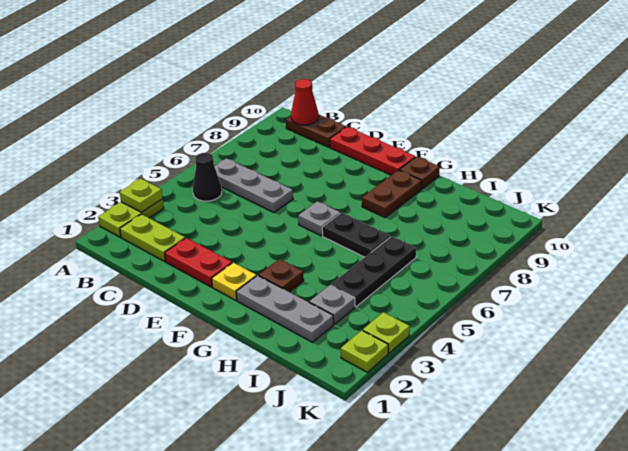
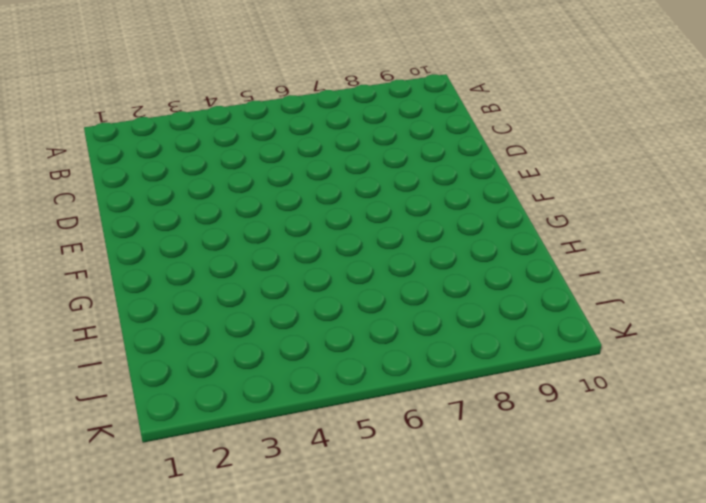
none -> lime plate A2:A3 level 1
none -> lime plate B2:C2 level 1
none -> black cone B5 level 1

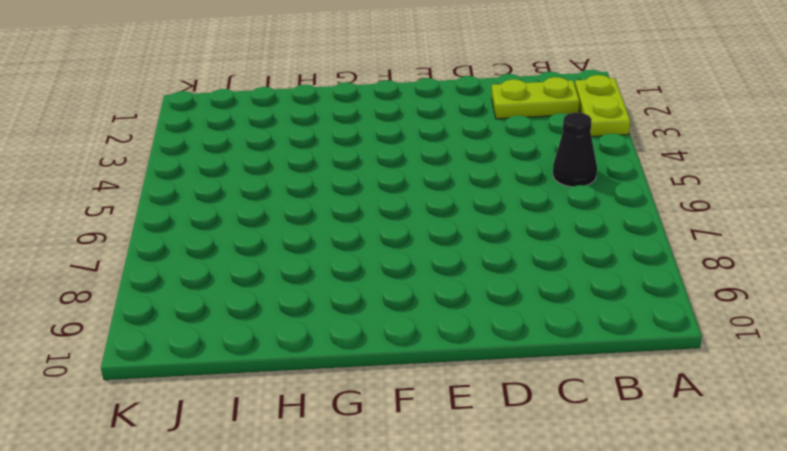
none -> grey plate B6:D6 level 1
none -> brown plate B10:C10 level 1
none -> red plate D2:E2 level 1

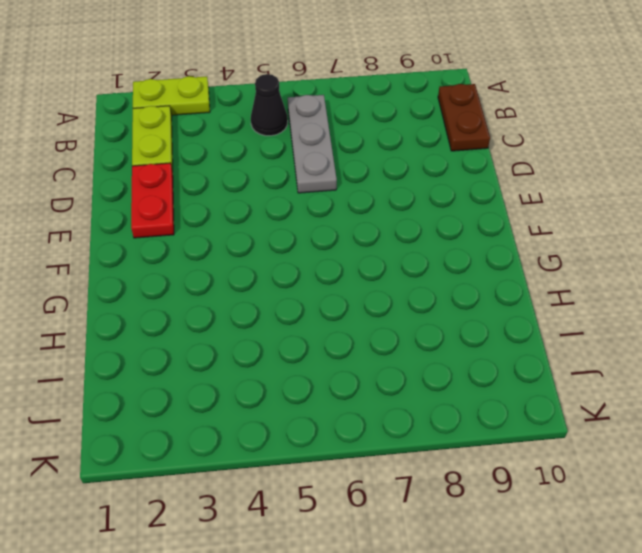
none -> red plate D10:F10 level 1
none -> yellow plate F2 level 1
none -> grey plate F6 level 1

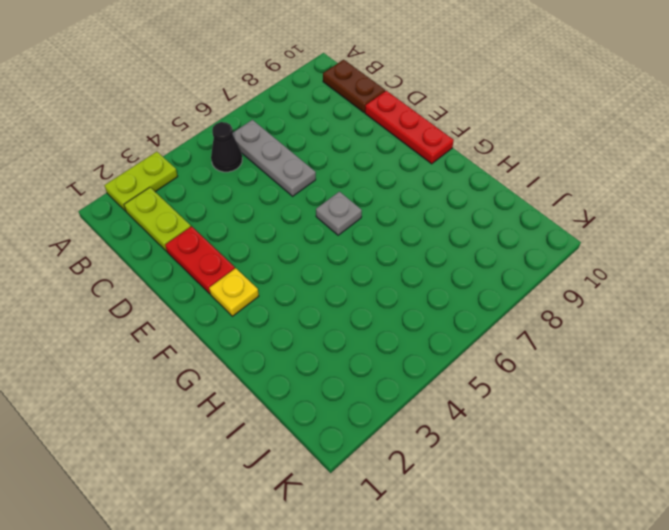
none -> grey plate G2:I2 level 1
none -> brown plate G3 level 1
none -> black plate G6:H6 level 1

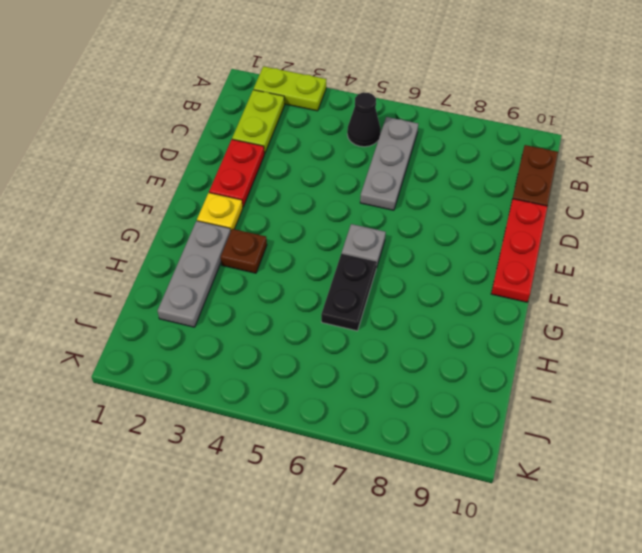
none -> brown plate G8:G9 level 1
none -> brown plate G10 level 1
none -> grey plate I3 level 1

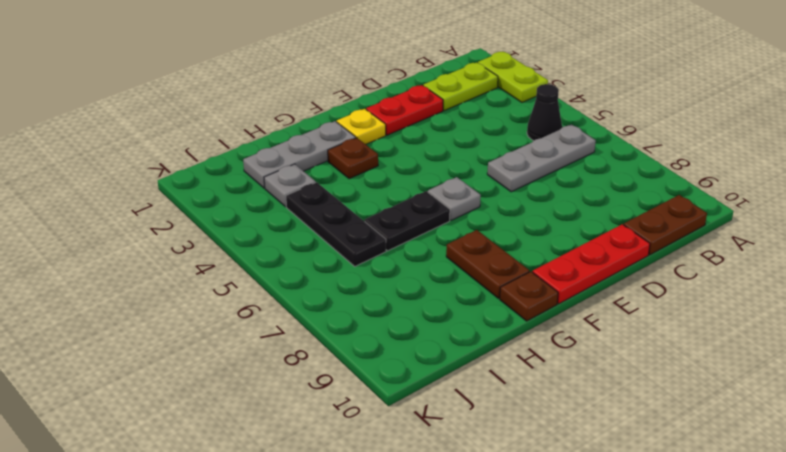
none -> lime plate K2 level 1
none -> lime plate K3 level 1
none -> lime plate A3 level 2

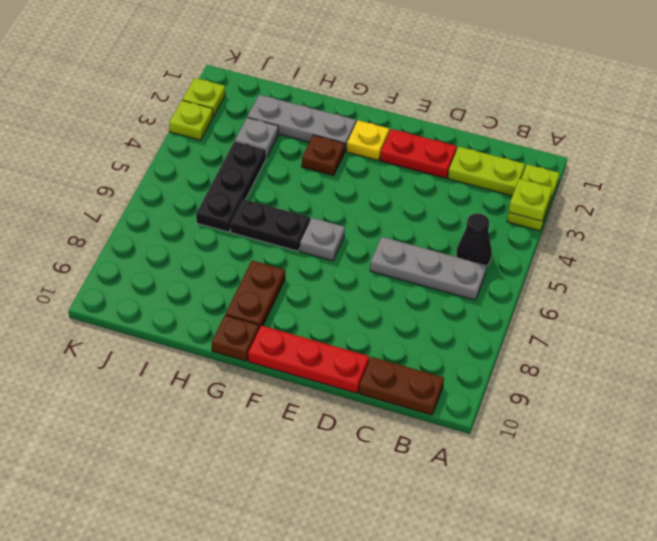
none -> red cone B10 level 2

